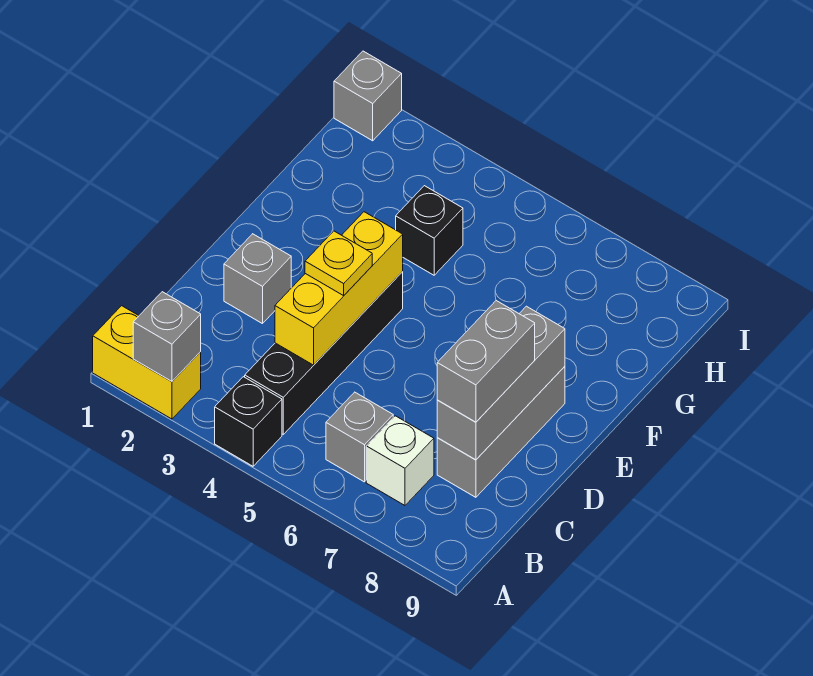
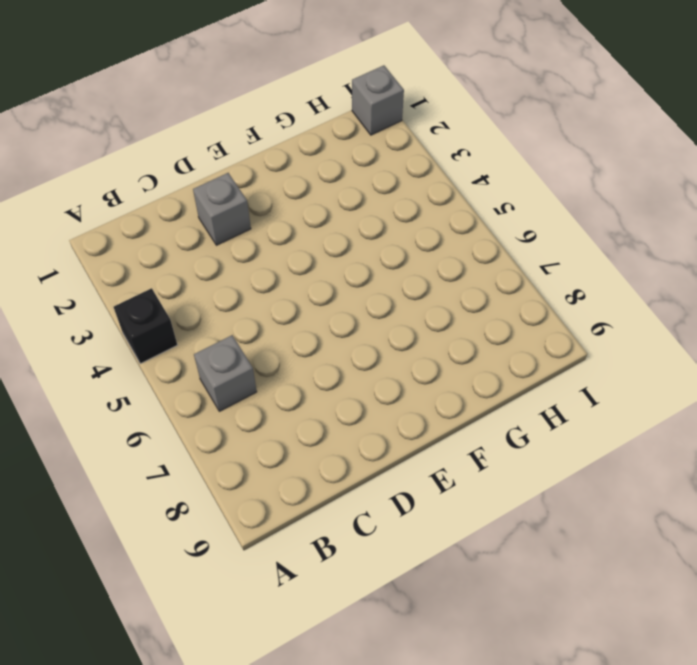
none -> yellow brick A1:A2 level 1
none -> black brick B4:E4 level 1
none -> white brick B7 level 1

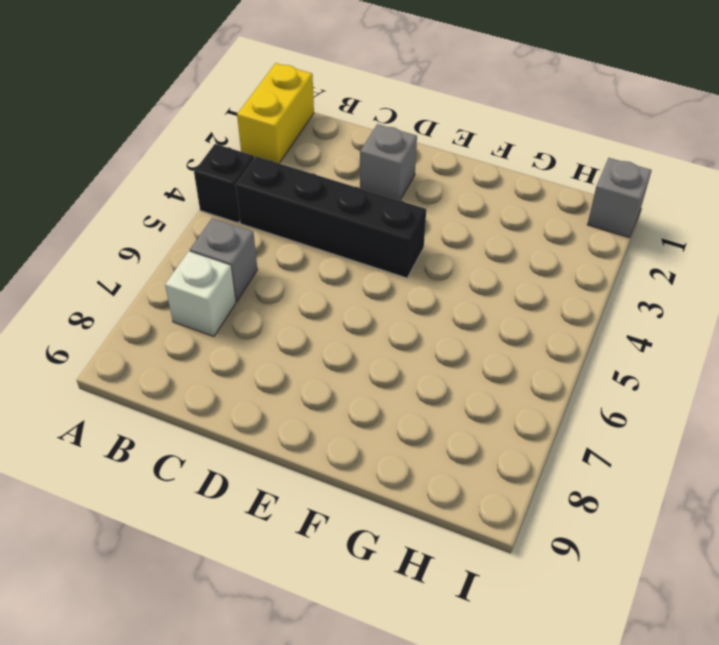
none -> grey brick C8:E8 level 1
none -> black brick G4 level 1
none -> grey brick A2 level 2

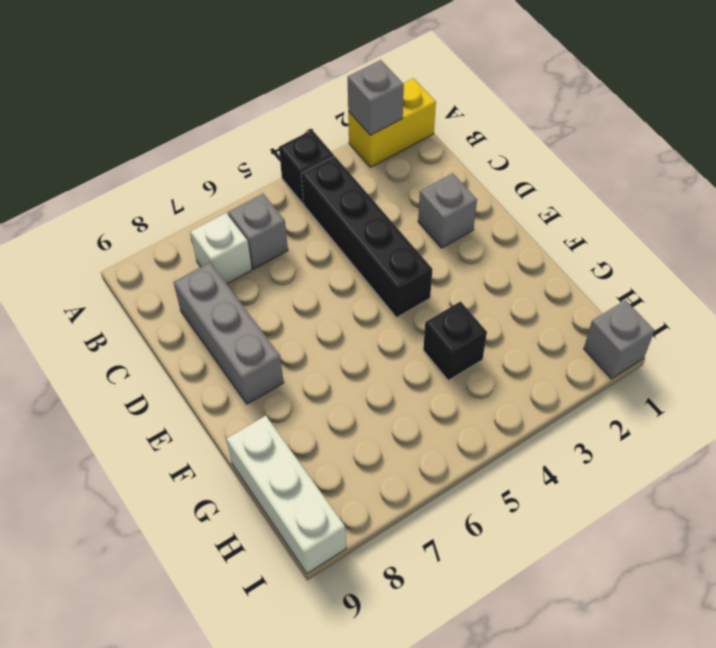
white brick G9:I9 level 1 -> none
none -> yellow brick C4:E4 level 2
none -> grey brick C8:E8 level 2
none -> grey brick C8:D8 level 3

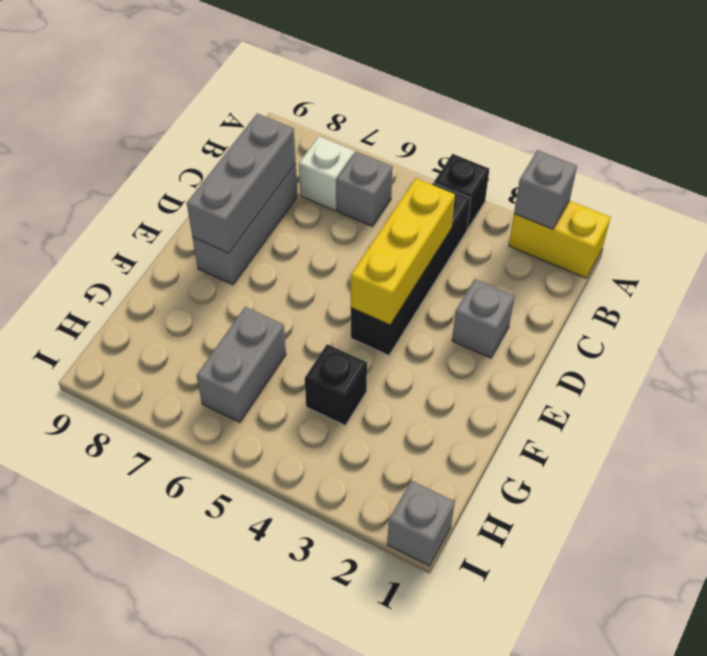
grey brick G6:H6 level 1 -> grey brick C8:D8 level 3
none -> yellow plate D4 level 3

